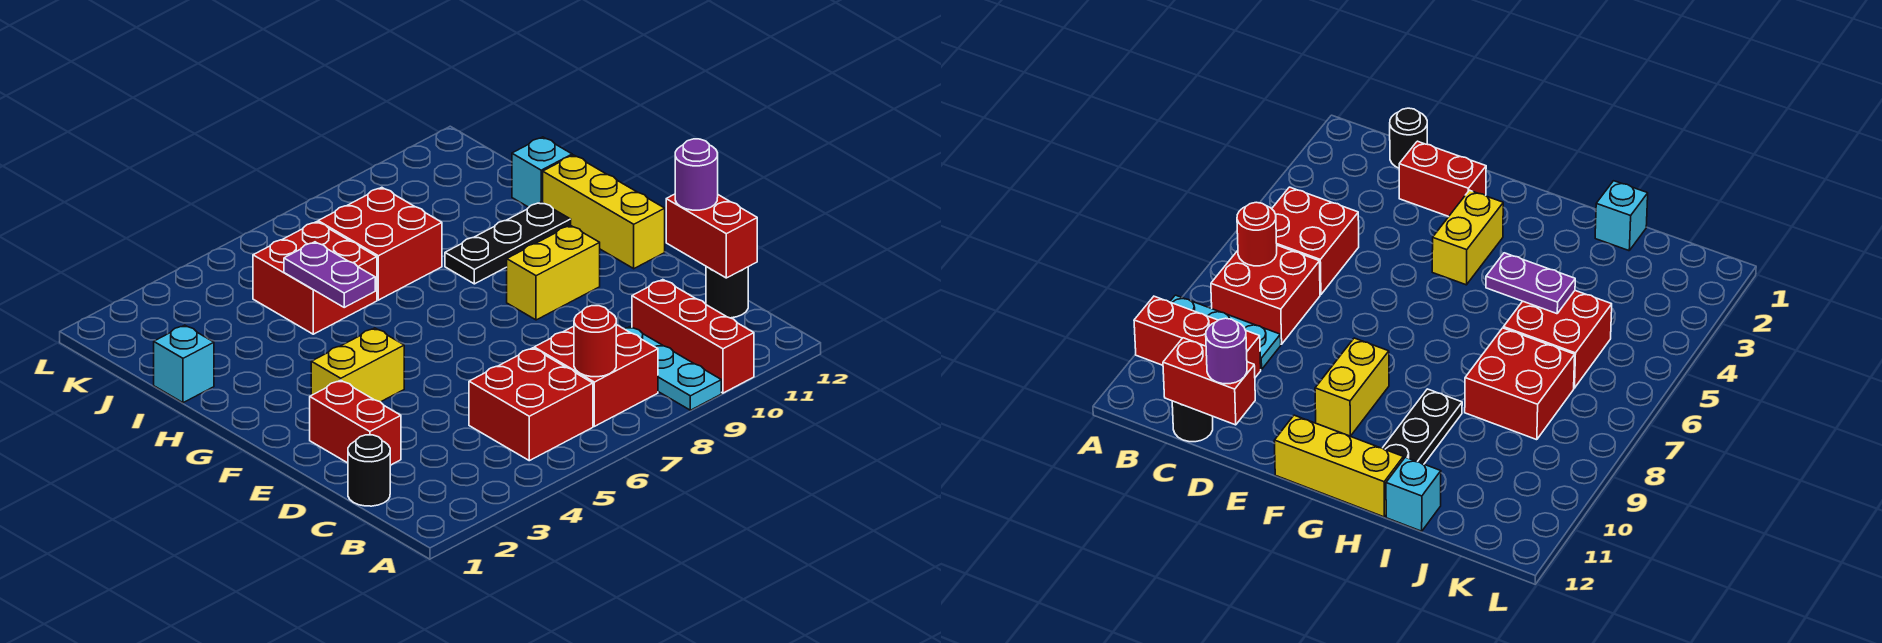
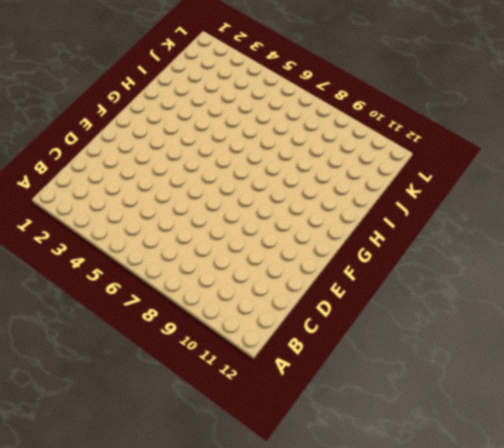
none -> cyan plate A9:C9 level 1
none -> red brick A10:C10 level 1
none -> red brick B5:C6 level 1

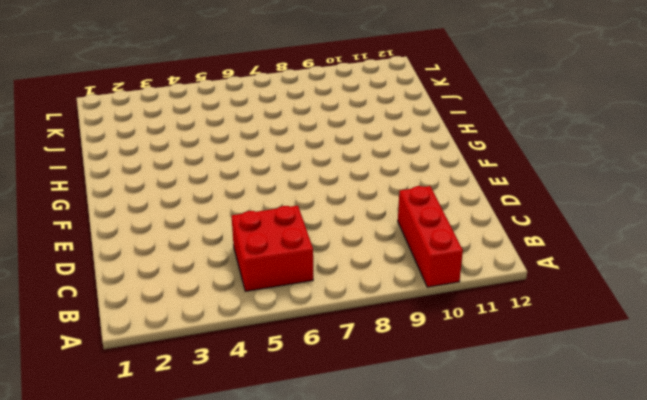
none -> cyan plate A9:C9 level 1
none -> red brick B7:C8 level 1
none -> black round brick C1 level 1

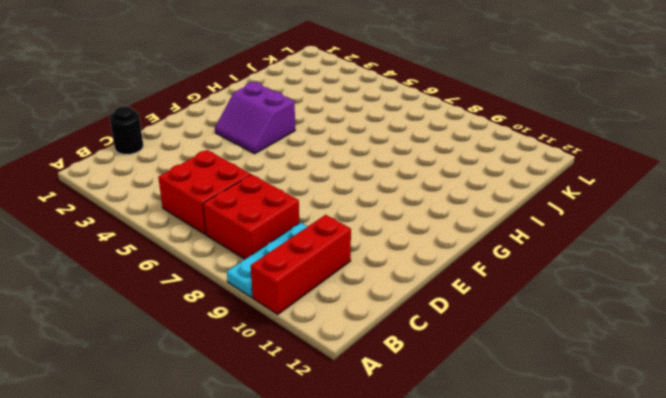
purple slope F3:G4 level 1 top G -> yellow brick F3:F4 level 1
none -> black round brick C12 level 1
none -> red brick D2:E2 level 1
none -> yellow brick F9:F10 level 1

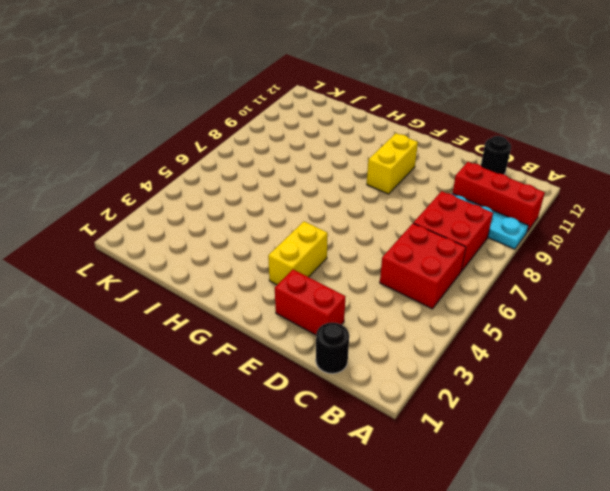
none -> yellow brick F12:H12 level 1
none -> black plate H9:H11 level 1
none -> cyan brick I1 level 1

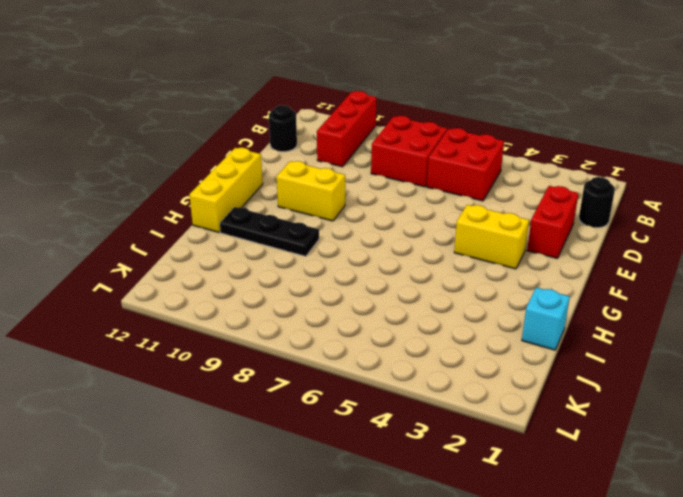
none -> cyan plate A9:C9 level 1
none -> red brick I5:J6 level 1
none -> red brick I7:J8 level 1

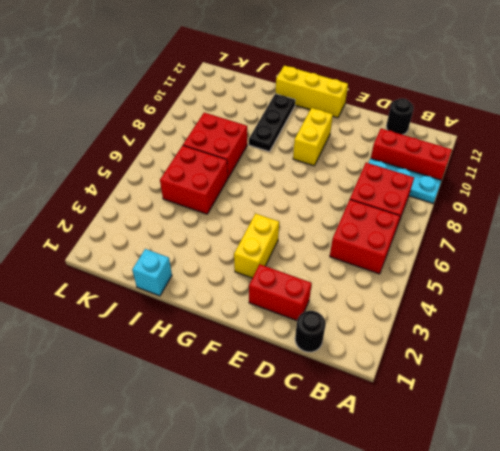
none -> cyan brick I12 level 1
none -> red round brick B7 level 2
none -> red brick C12:D12 level 2

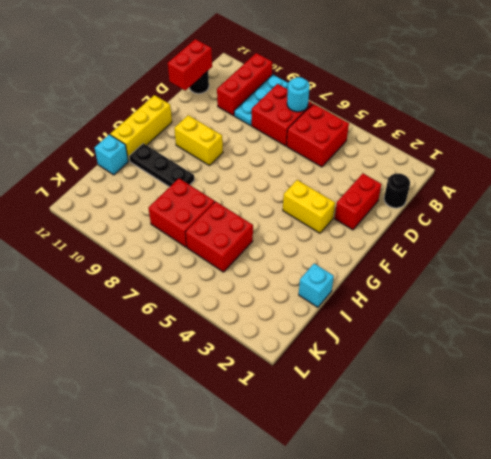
cyan round brick B7 level 2 -> red round brick B7 level 2
none -> purple plate H5:I5 level 2
none -> purple round brick D12 level 3

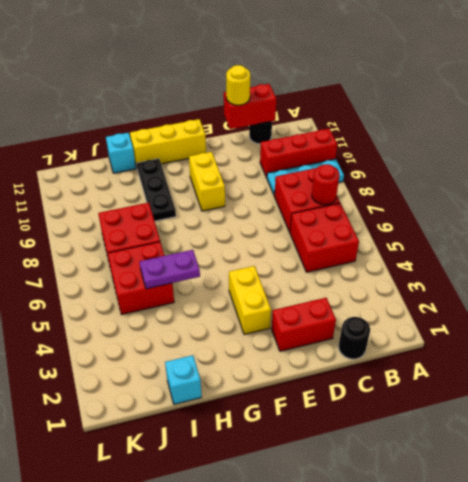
yellow round brick D12 level 3 -> purple round brick D12 level 3

